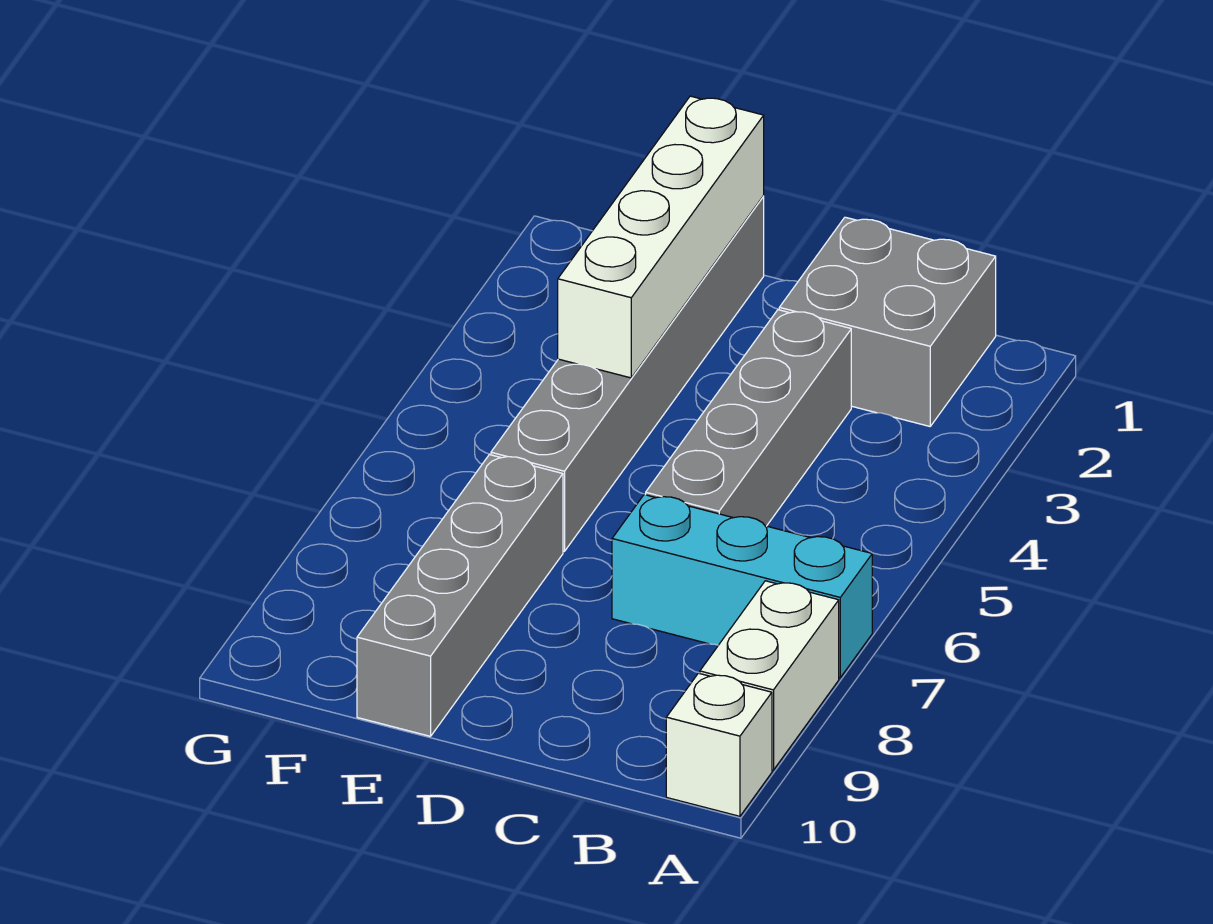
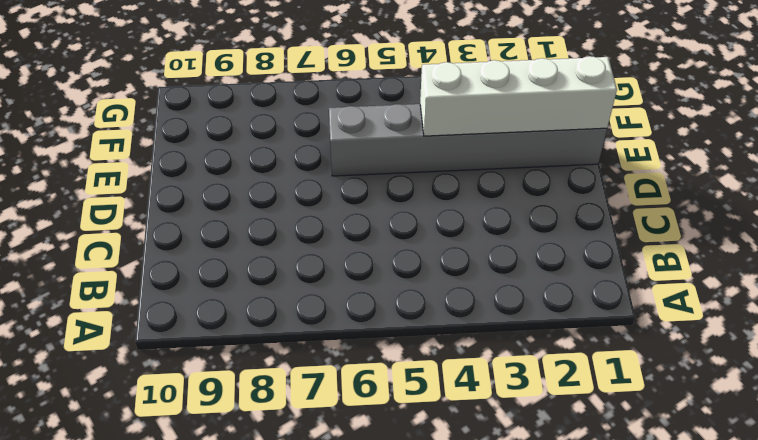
none -> cyan brick A7:C7 level 1
none -> white brick A8:A9 level 1

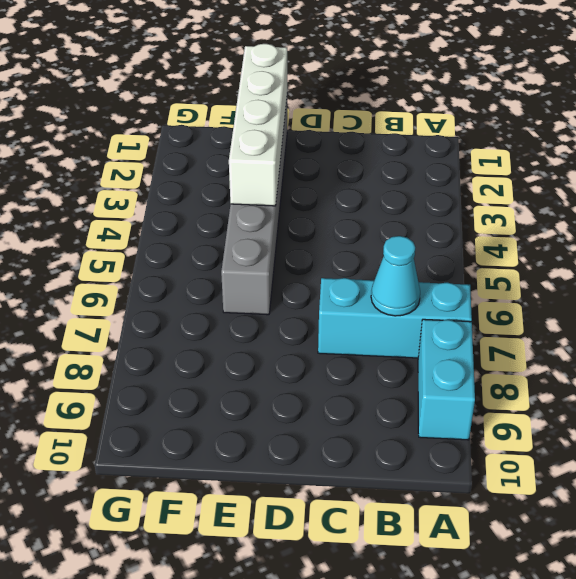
cyan brick A8:A9 level 1 -> white brick A8:A9 level 1
cyan cone B7 level 2 -> none
none -> white brick A10 level 1
none -> grey brick B1:C2 level 1

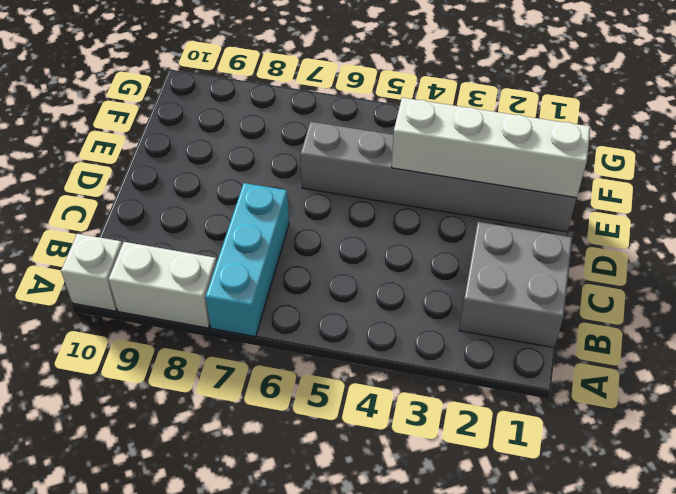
none -> grey brick C3:C6 level 1
none -> grey brick E7:E10 level 1

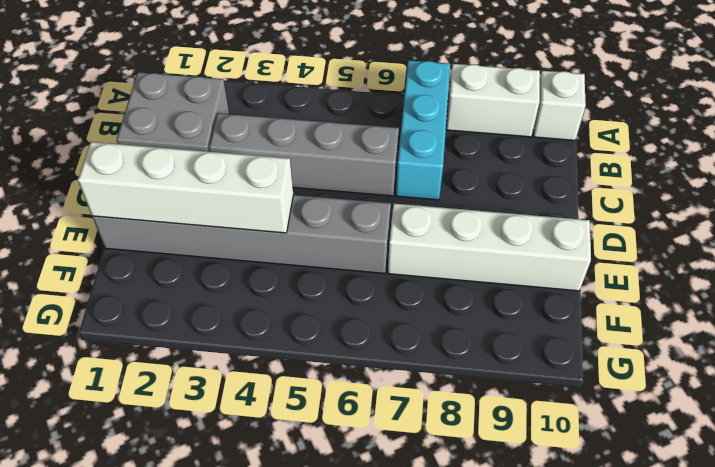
white brick E7:E10 level 1 -> grey brick E7:E10 level 1

